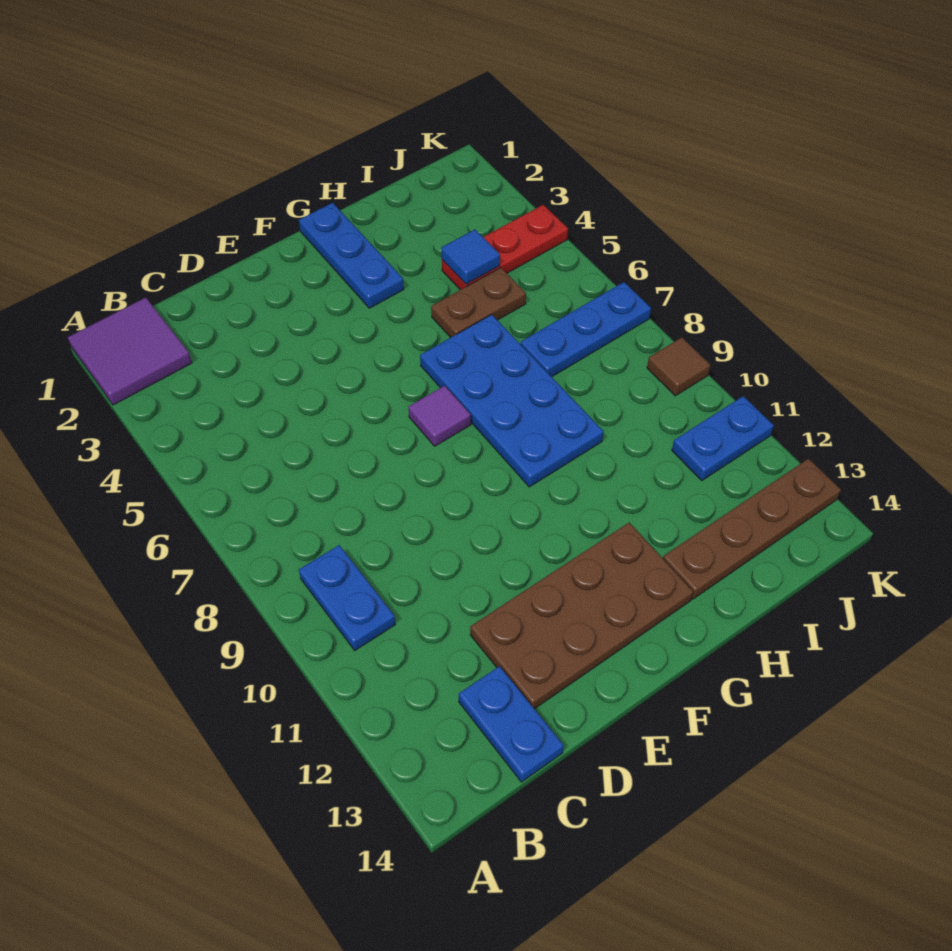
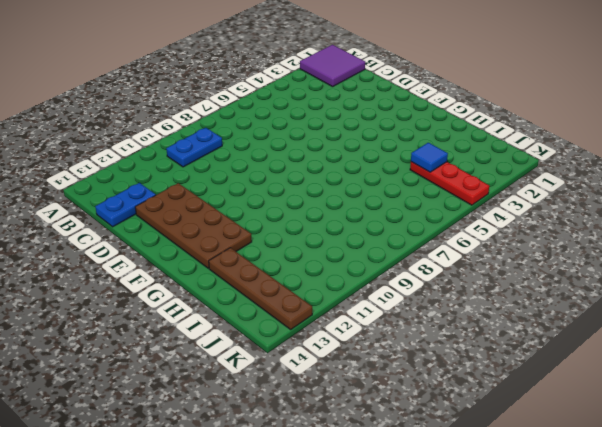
none -> purple tile F7 level 1
none -> blue plate G1:G3 level 1
none -> blue plate G6:H9 level 1

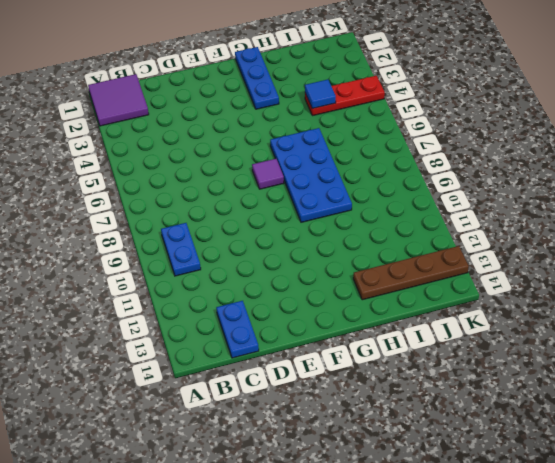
none -> brown plate D12:G13 level 1
none -> brown plate H5:I5 level 1
none -> blue plate I7:K7 level 1

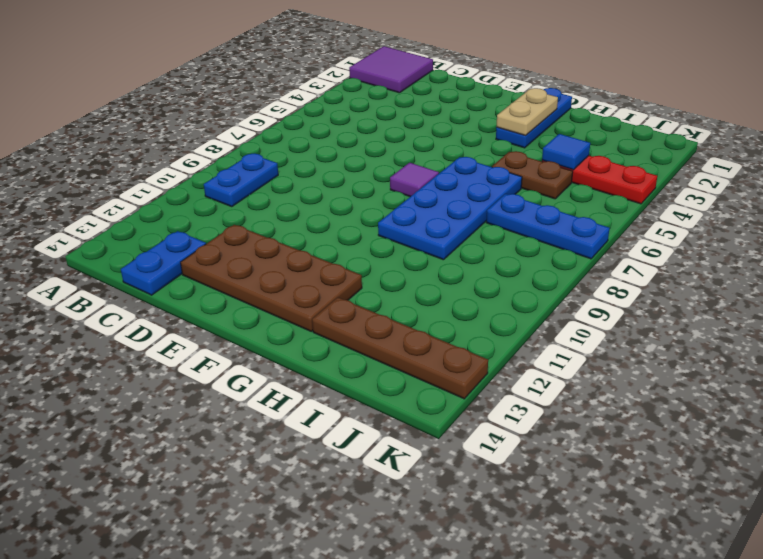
tan plate G2:G3 level 2 -> none
none -> blue plate J11:K11 level 1
none -> brown tile K9 level 1

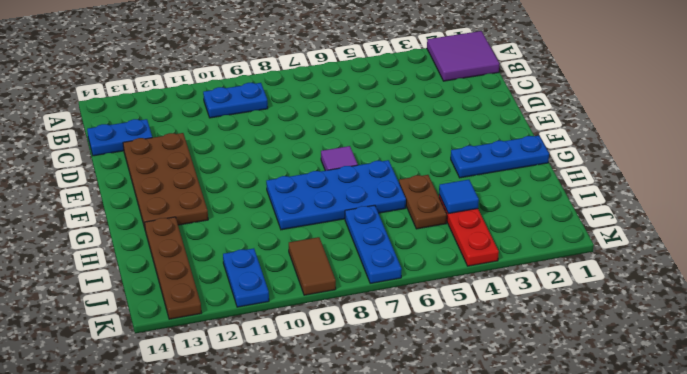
brown tile J9:K9 level 1 -> brown tile K9 level 1

